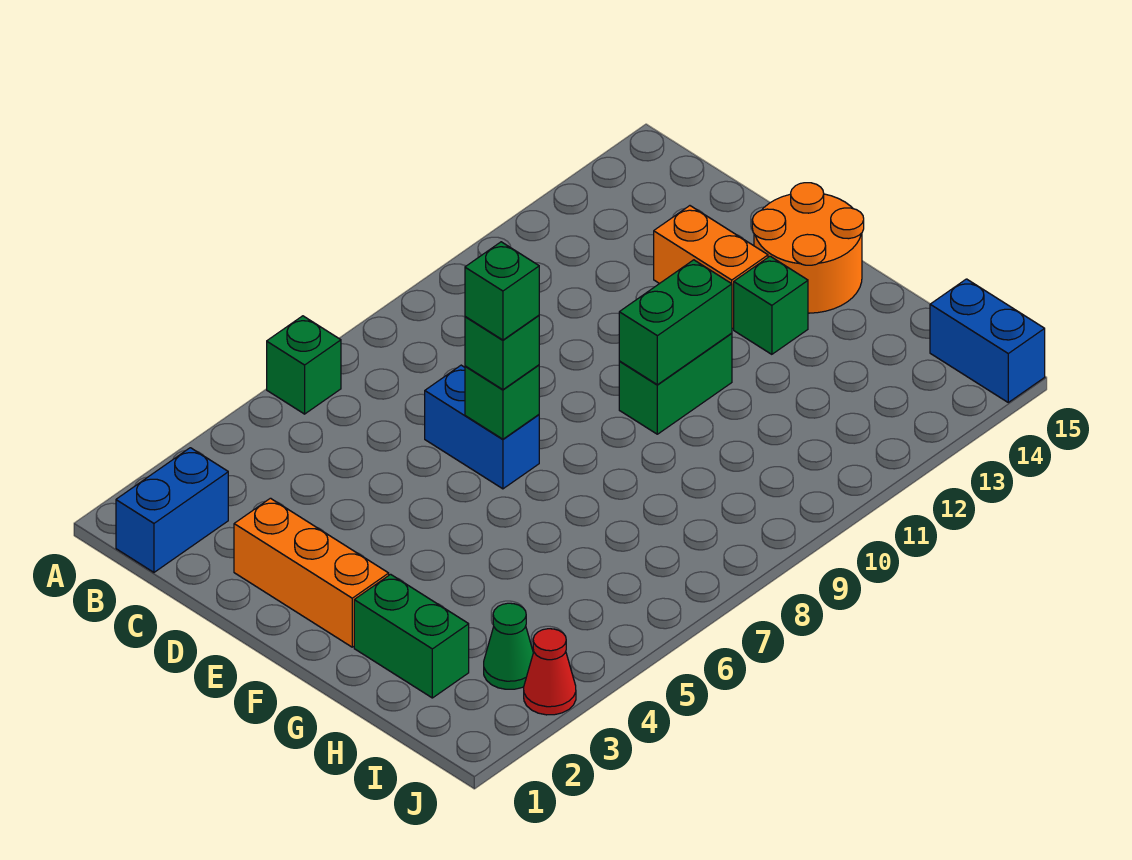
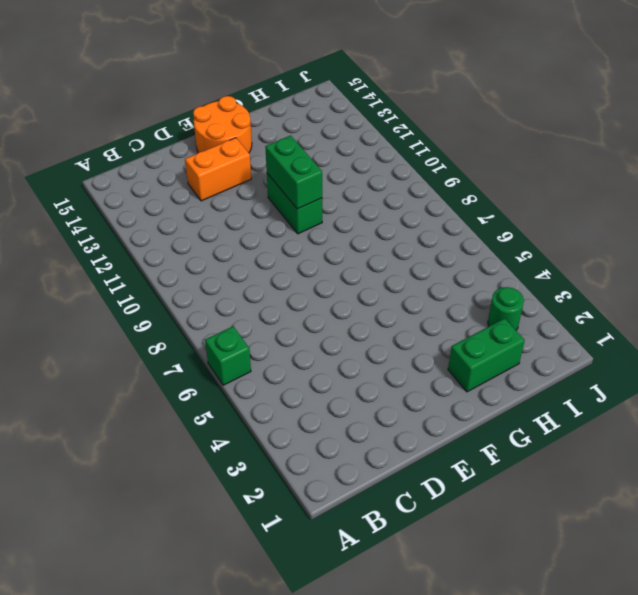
green round brick I3 level 1 -> green cone I3 level 1
none -> blue brick B1:B2 level 1
none -> orange brick D2:F2 level 1
none -> blue brick D7:E7 level 1

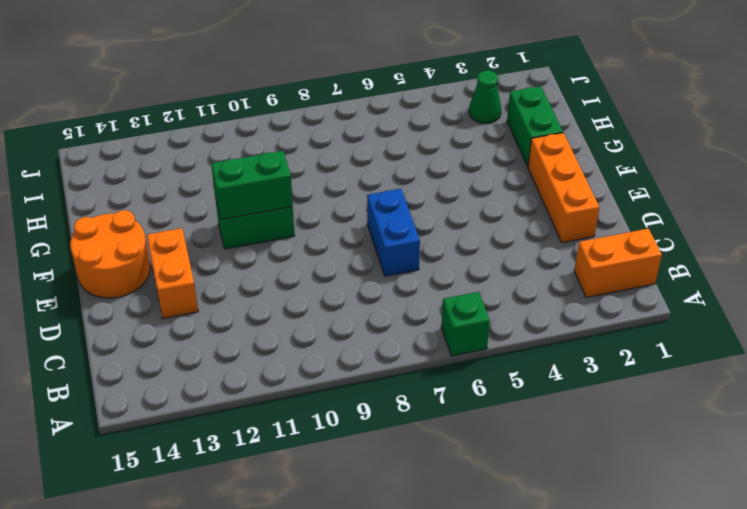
orange brick B1:B2 level 1 -> blue brick B1:B2 level 1
none -> green brick F13 level 1
none -> blue brick I15:J15 level 1
none -> red cone J3 level 1

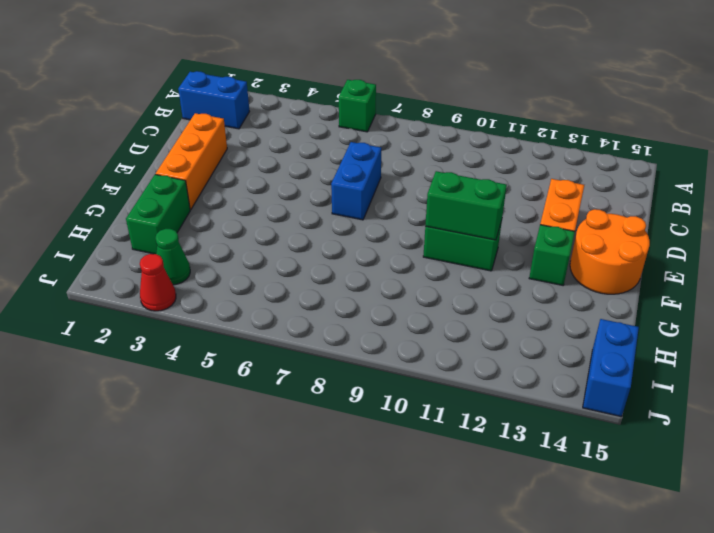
none -> green brick E7 level 2
none -> green brick E7 level 3
none -> green brick E7 level 4

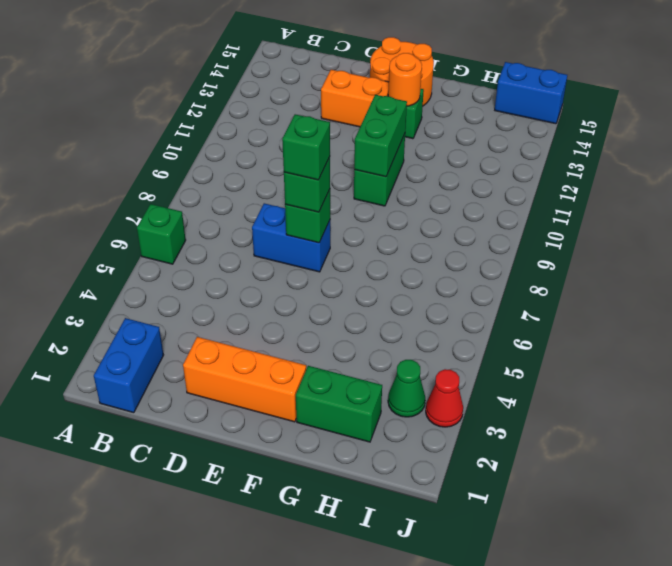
orange round brick F13 level 2 -> none

